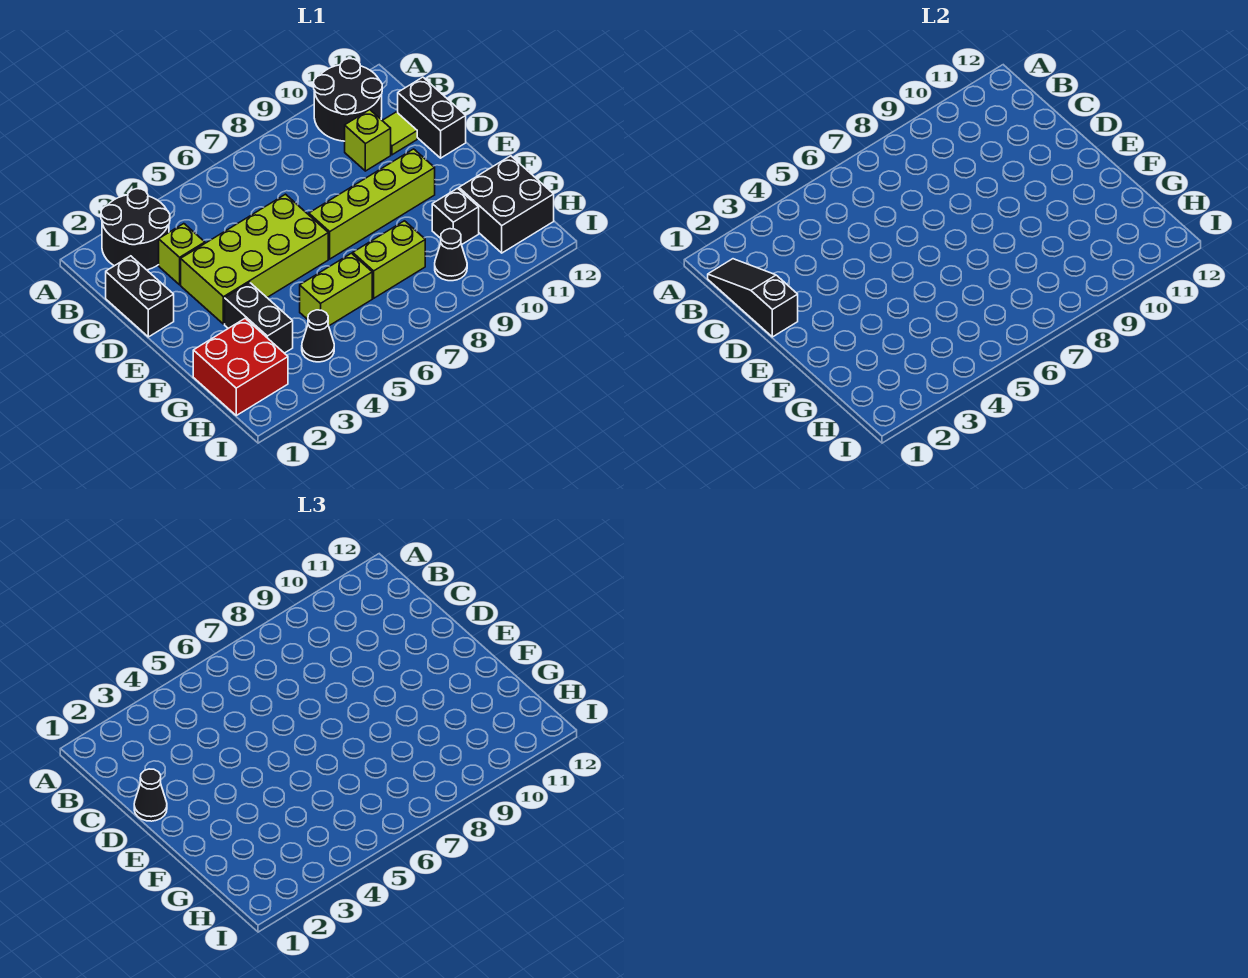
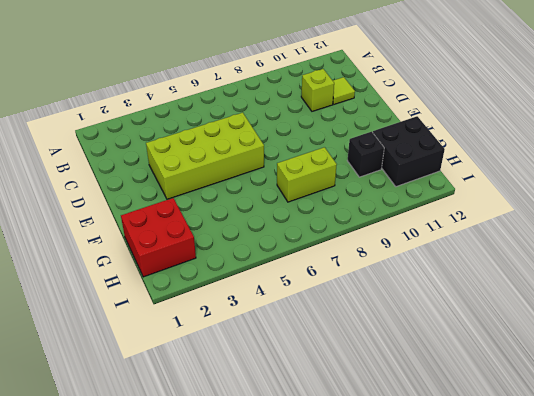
none -> black round brick A2:B3 level 1
none -> black round brick A10:B11 level 1
none -> black brick C1:D1 level 1

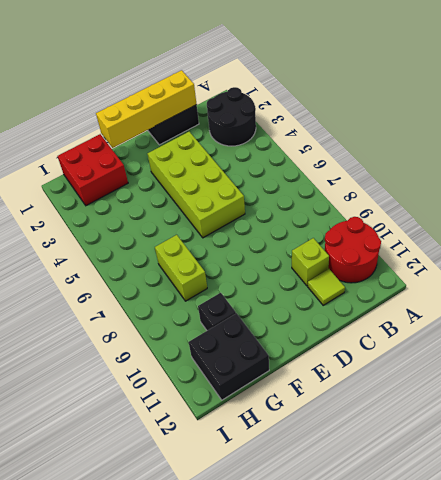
red round brick A10:B11 level 1 -> black round brick A10:B11 level 1
yellow brick C1:F1 level 2 -> black slope B1:D1 level 2 top D
none -> lime brick C3 level 1
none -> black brick C12:D12 level 1
none -> lime brick E7:E10 level 1

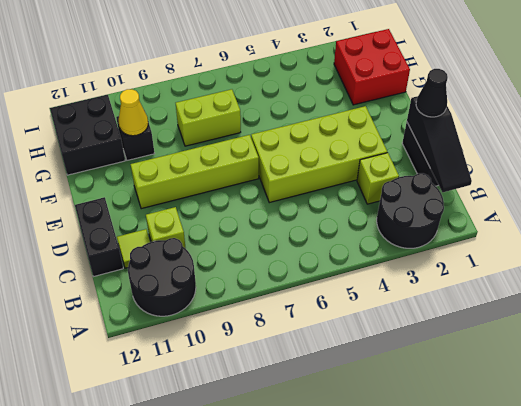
yellow cone G10 level 2 -> none
none -> black brick F3:G3 level 1
none -> lime brick G5:G6 level 1
none -> black cone H4 level 1

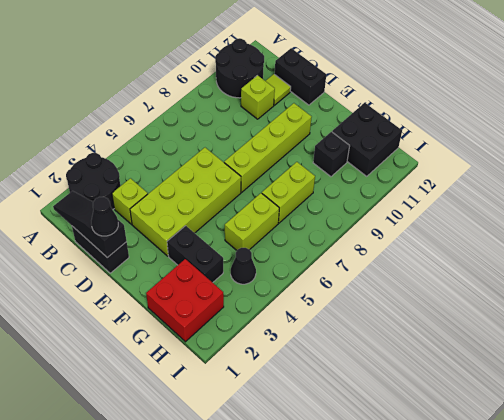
none -> black cone H9 level 1

